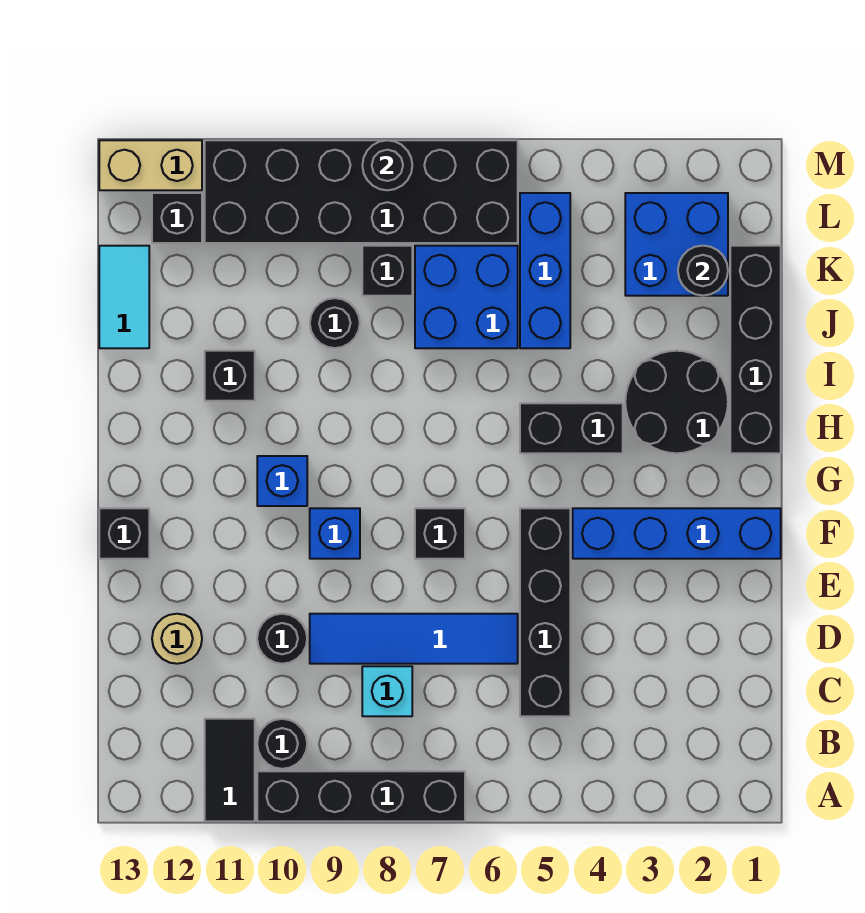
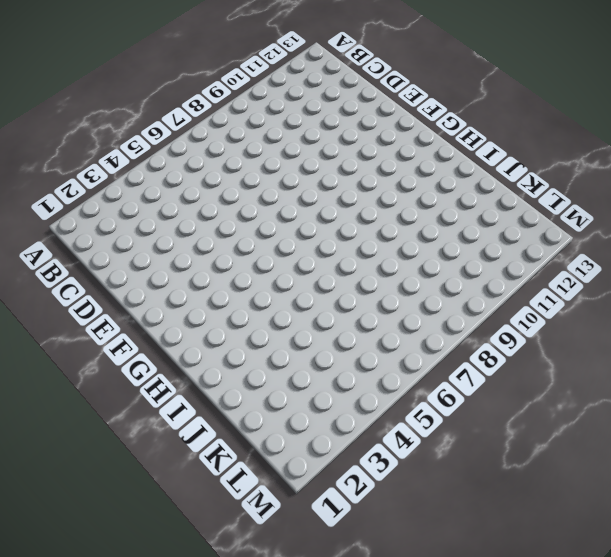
none -> black brick A7:A10 level 1
none -> black tile A11:B11 level 1
none -> black round brick B10 level 1

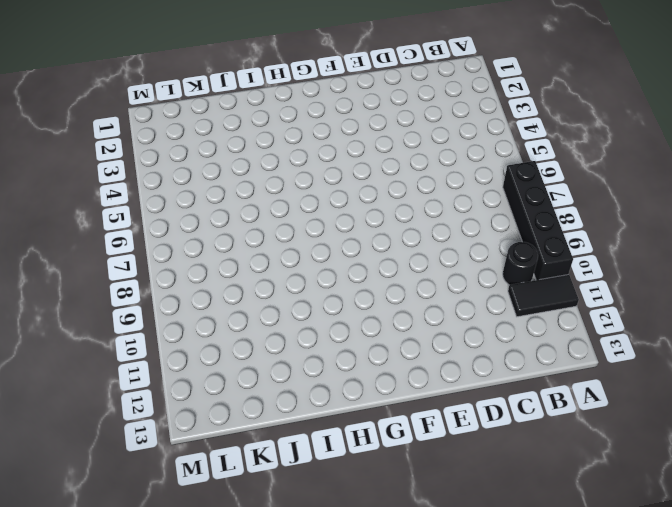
none -> black brick C5:F5 level 1
none -> cyan brick C8 level 1
none -> blue tile D6:D9 level 1

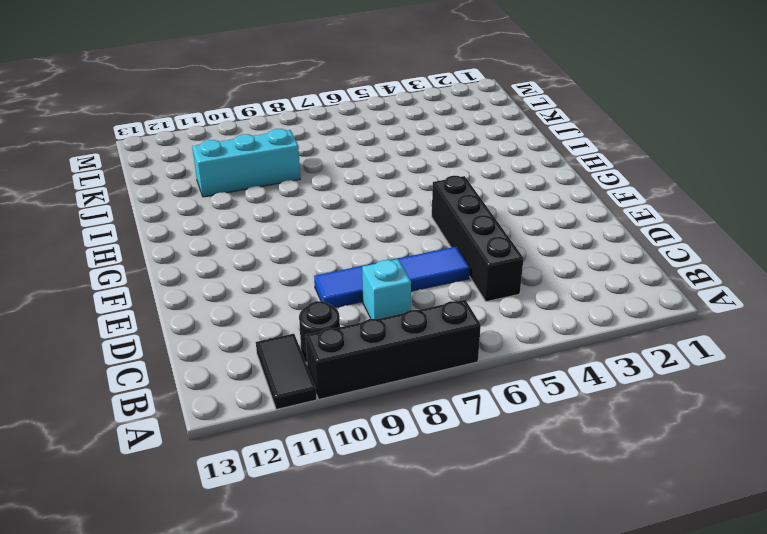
cyan brick J9:J11 level 1 -> black round brick J9 level 1
none -> black round brick D10 level 1
none -> tan round brick D12 level 1
none -> blue brick F1:F4 level 1

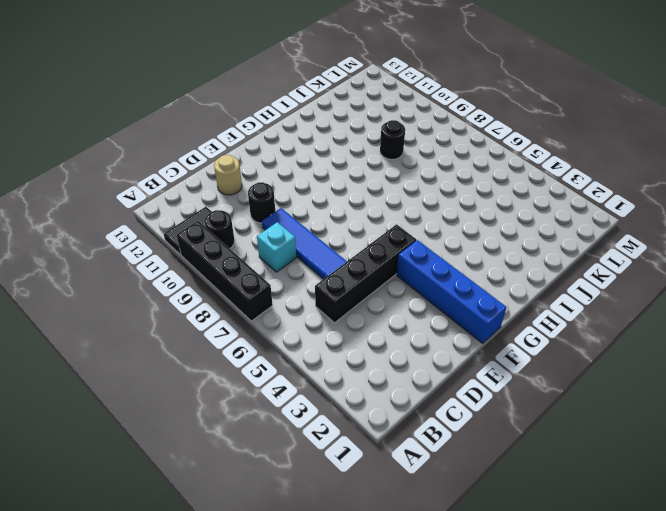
none -> black brick F7 level 1
none -> blue brick F9 level 1
none -> black brick F13 level 1

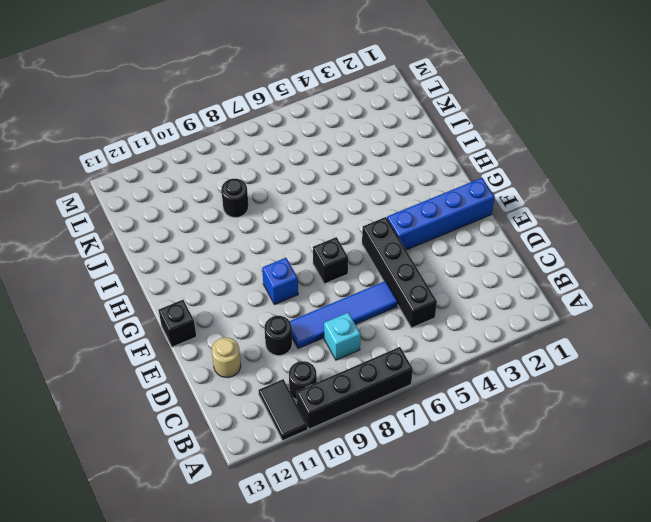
none -> blue brick G10 level 1
none -> black brick H1:K1 level 1
none -> black round brick H2:I3 level 1

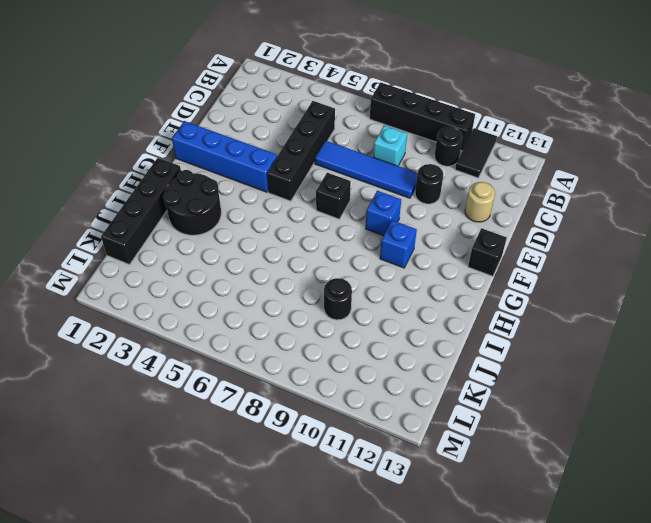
none -> black brick H4:H5 level 1
none -> black brick I11 level 1
none -> blue brick J5:L5 level 1

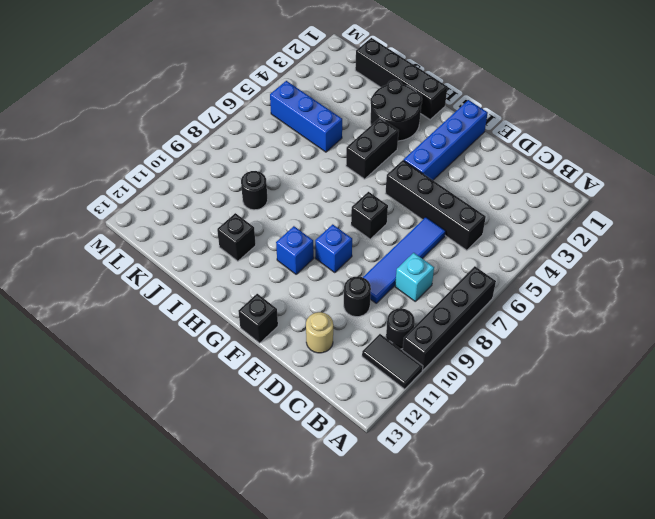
none -> blue brick J6:K7 level 1
none -> cyan tile J13:K13 level 1
none -> blue brick K2:L3 level 1

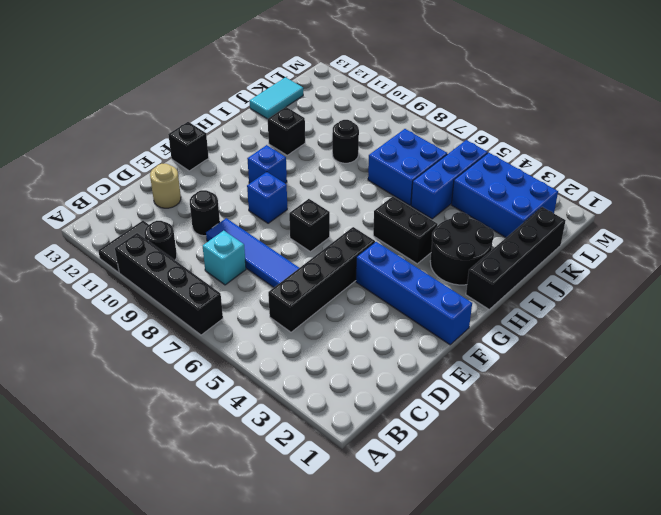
blue brick K2:L4 level 1 -> blue brick K2:L3 level 1
none -> black brick K8 level 1
none -> black brick L6:M11 level 1
none -> black brick L12 level 1

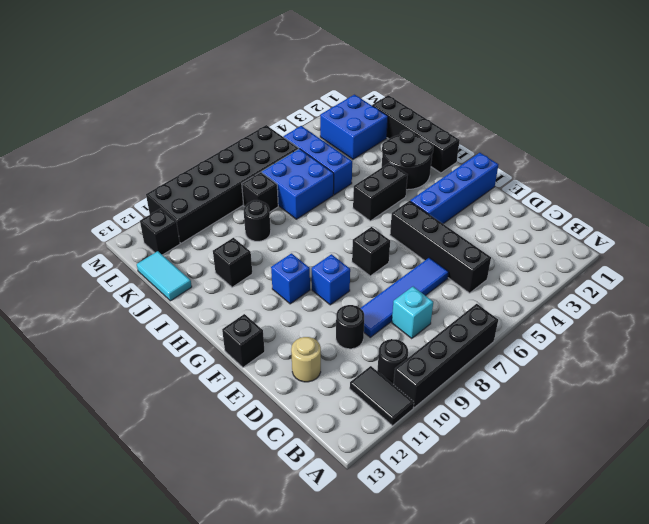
none -> tan brick M12:M13 level 1
none -> black round brick K2 level 2
none -> black round brick M8 level 2

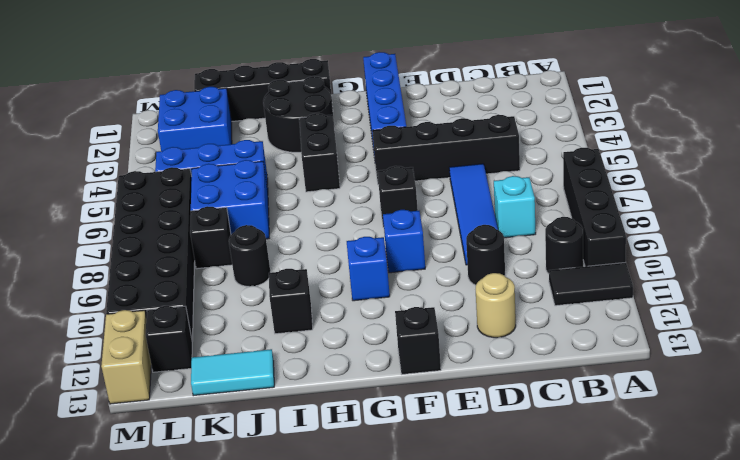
none -> black round brick K2 level 2
none -> black round brick M8 level 2

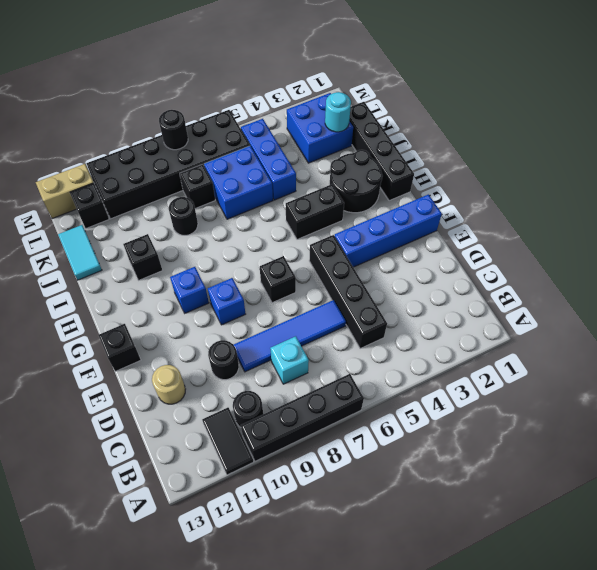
cyan round brick K2 level 2 -> black round brick K2 level 2

